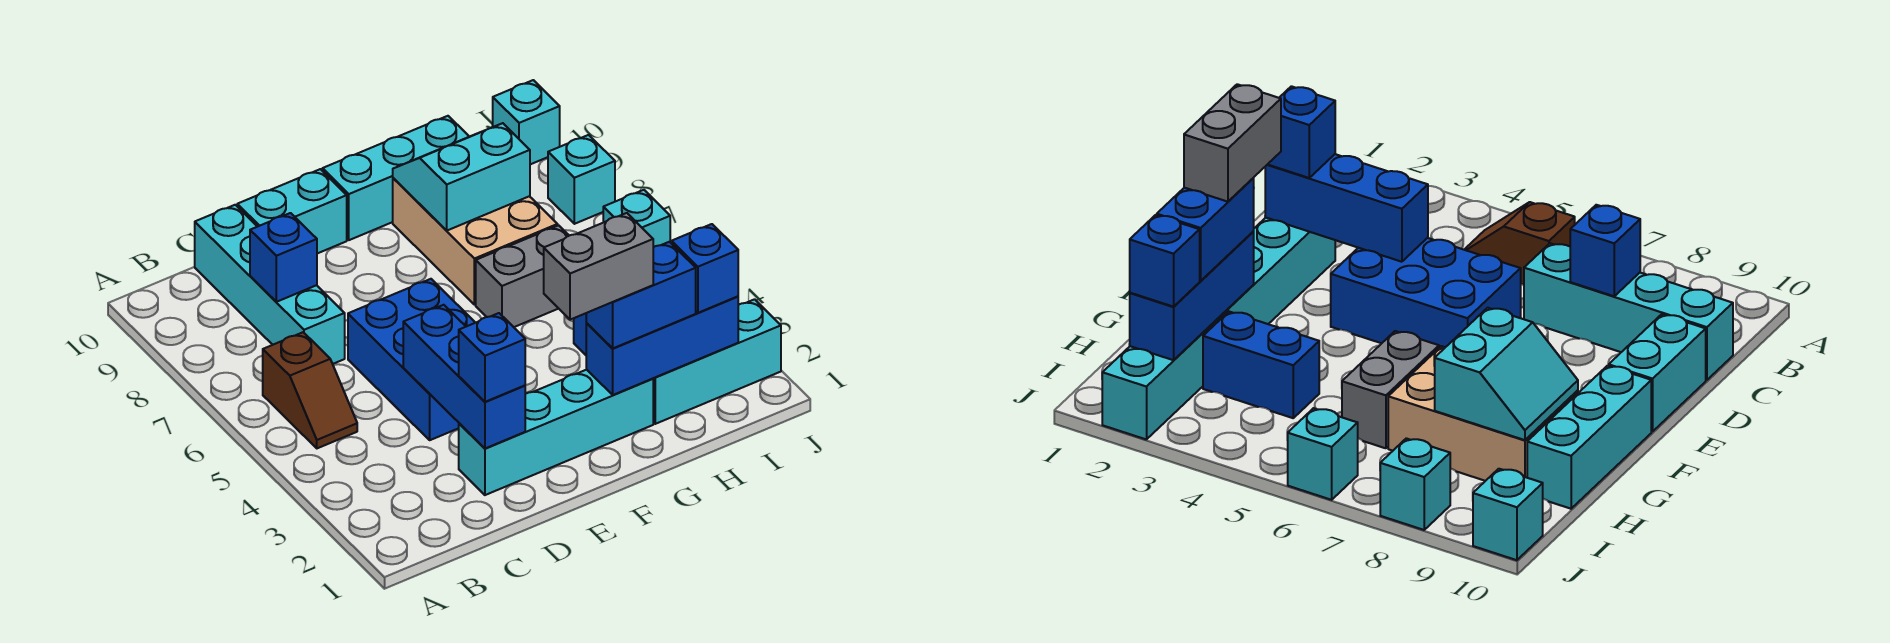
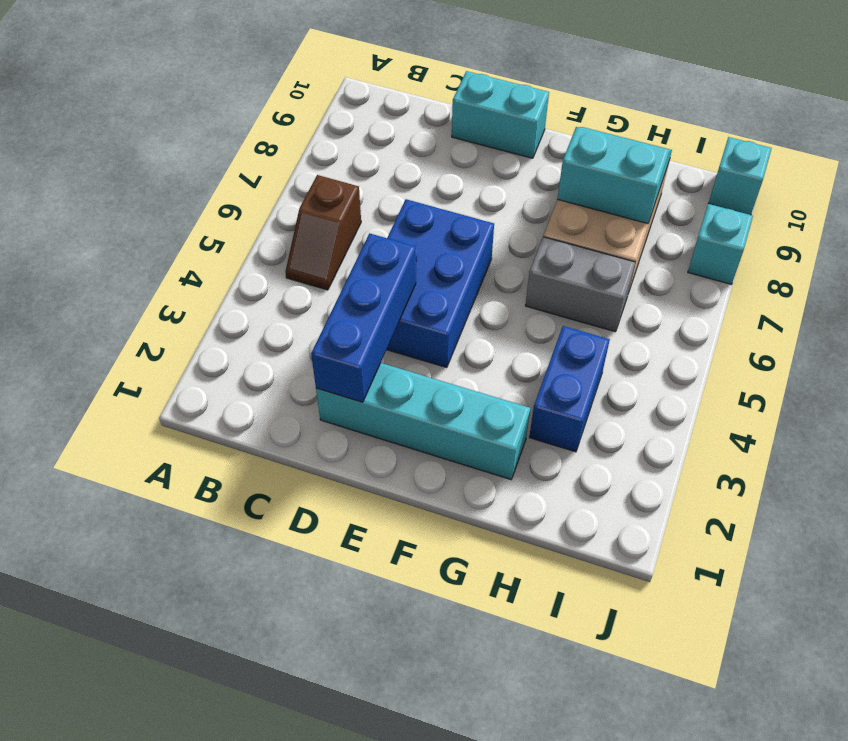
none -> cyan brick C7:C10 level 1
none -> cyan brick F10:H10 level 1
none -> cyan brick H2:J2 level 1

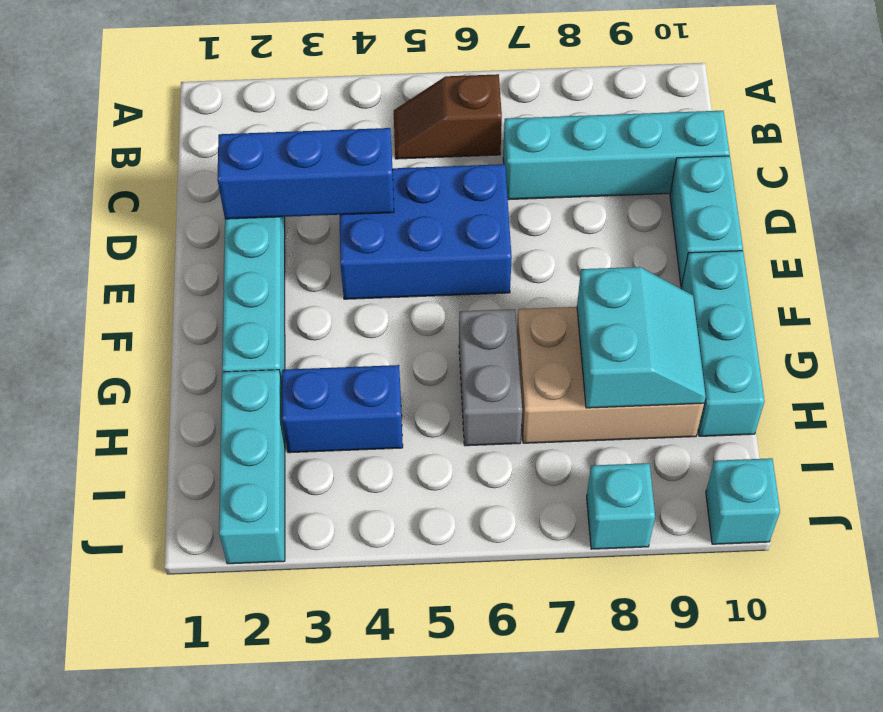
none -> cyan brick J6 level 1
none -> blue brick C8 level 2
none -> blue brick G2:I2 level 2

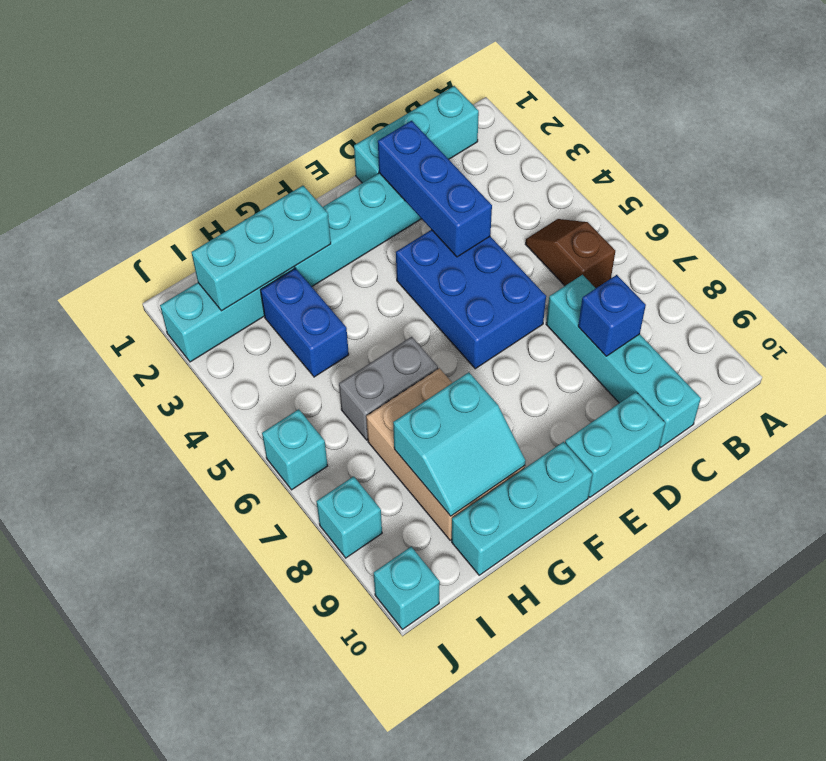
cyan brick B1:D1 level 1 -> none
cyan brick G2:I2 level 2 -> blue brick G2:I2 level 2
none -> blue brick D2 level 3
none -> blue brick G2:H2 level 3
none -> blue brick I2 level 3

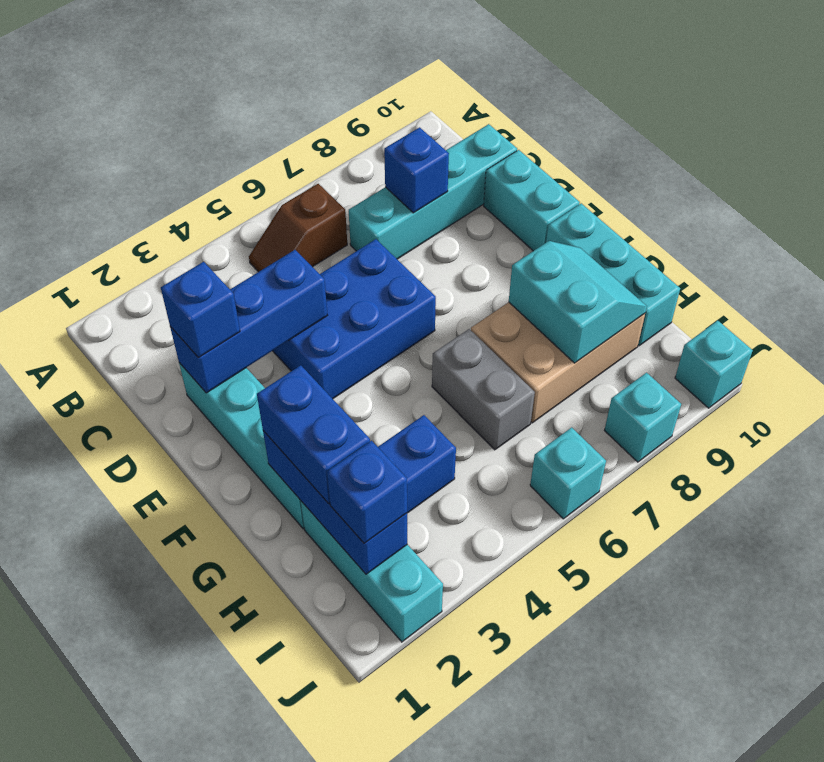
none -> grey brick F2:G2 level 4

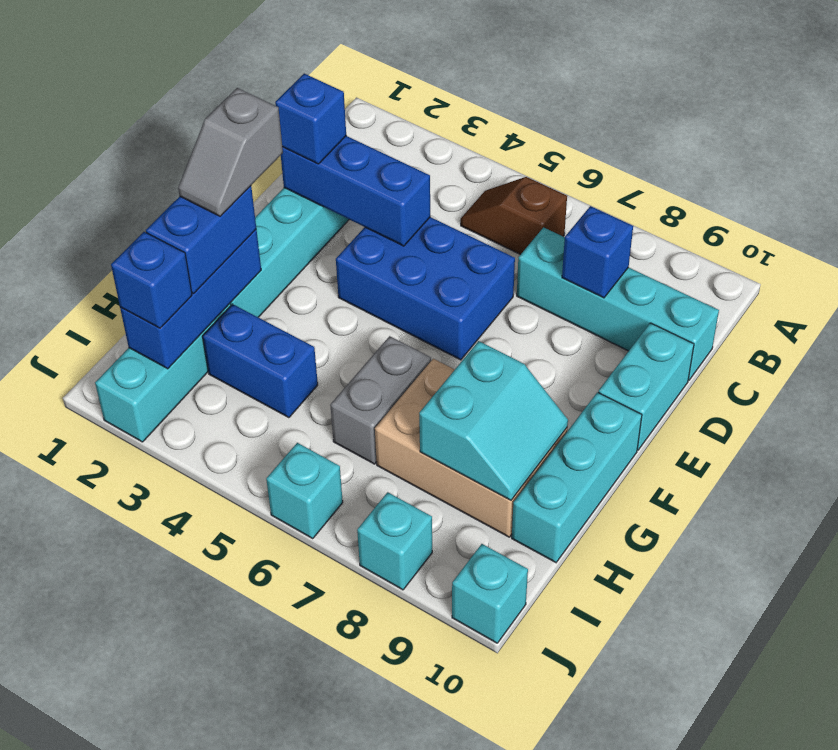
grey slope F2:G2 level 4 top F -> grey brick F2:G2 level 4

